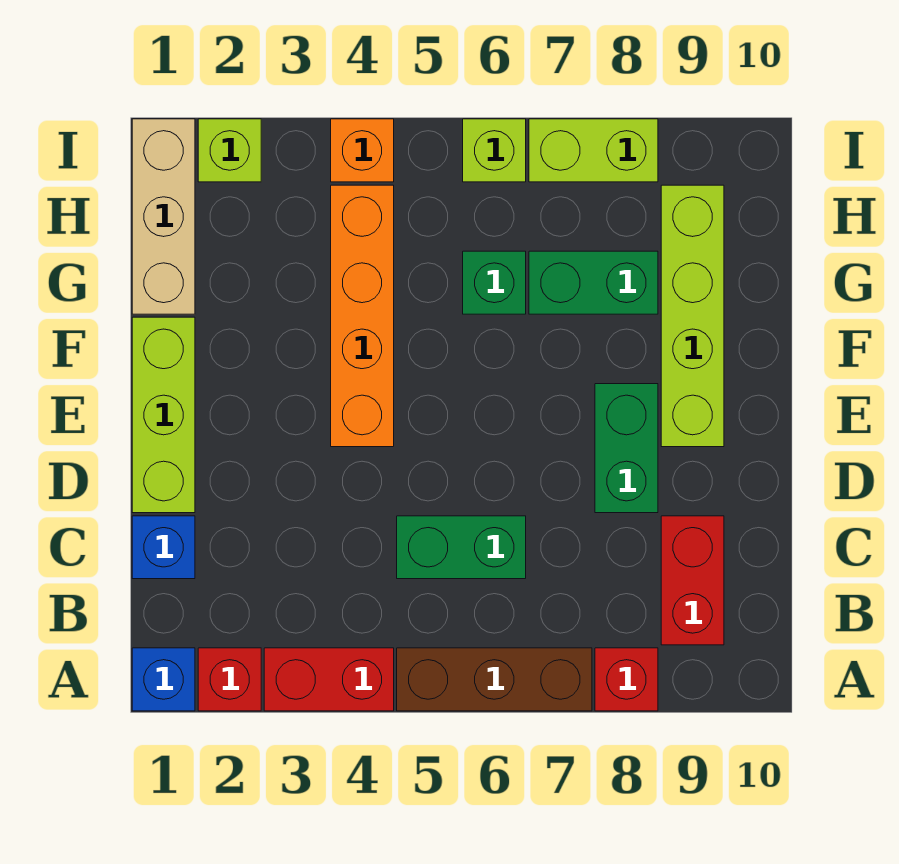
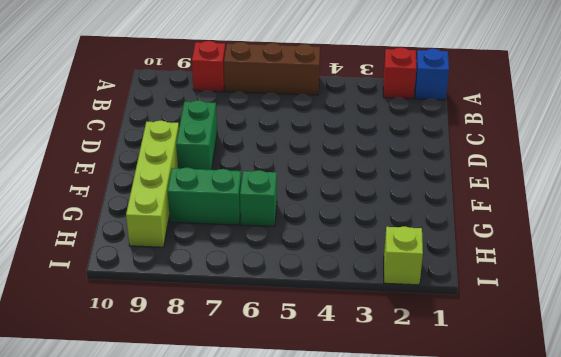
none -> red brick A3:A4 level 1
none -> red brick B9:C9 level 1
none -> blue brick C1 level 1

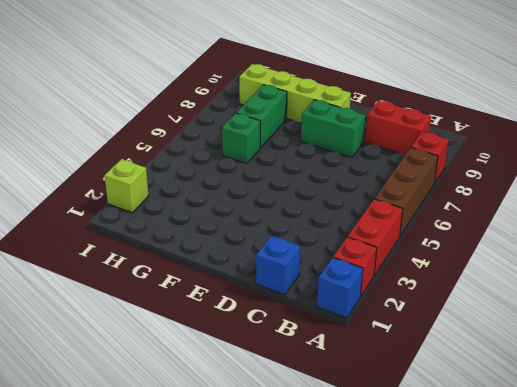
none -> green brick C5:C6 level 1
none -> lime brick D1:F1 level 1
none -> orange brick E4:H4 level 1

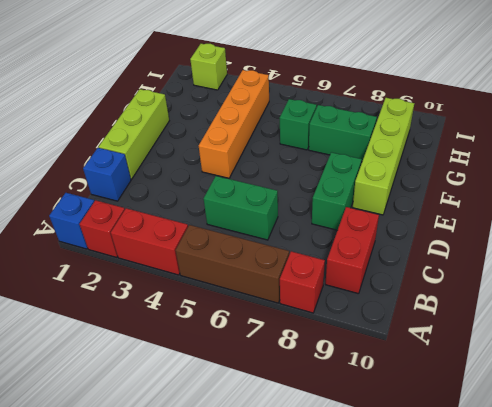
none -> tan brick G1:I1 level 1
none -> orange brick I4 level 1
none -> lime brick I6 level 1

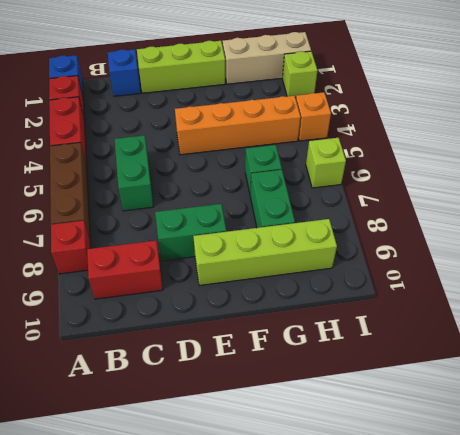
none -> lime brick I7:I8 level 1

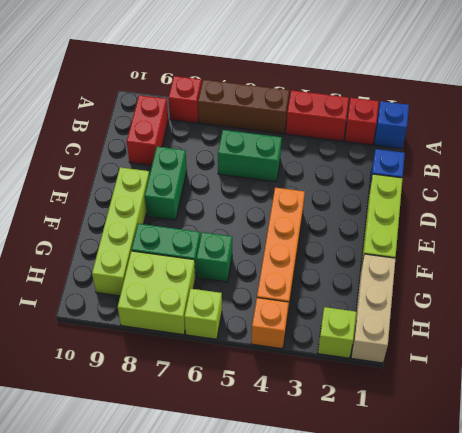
lime brick H7:I8 level 1 -> lime brick I7:I8 level 1

